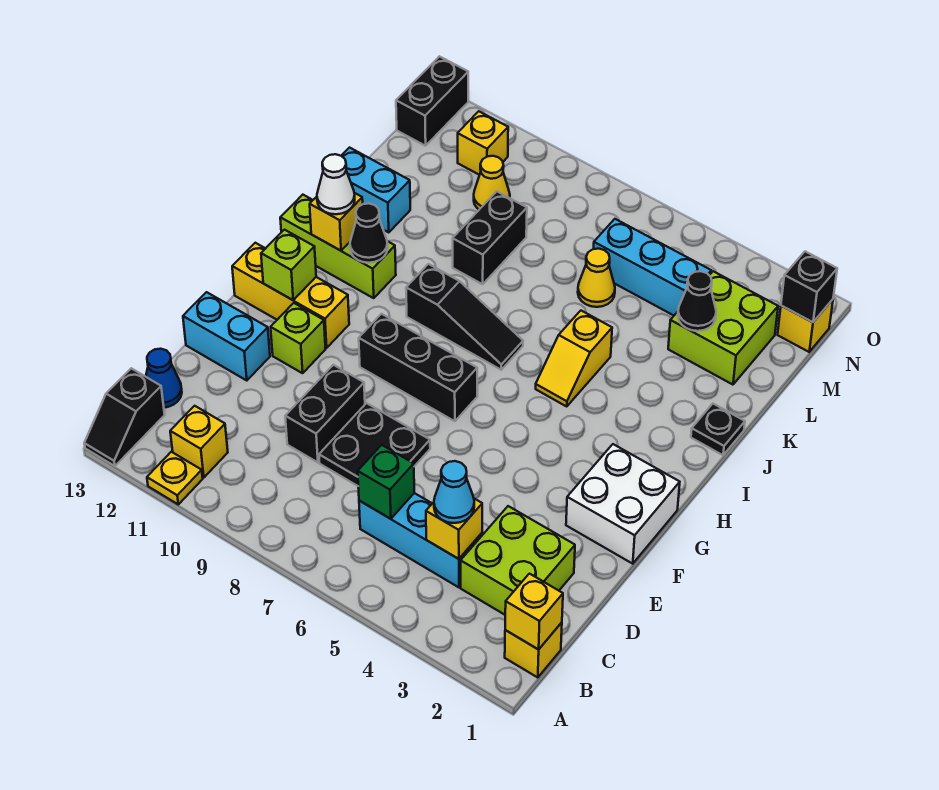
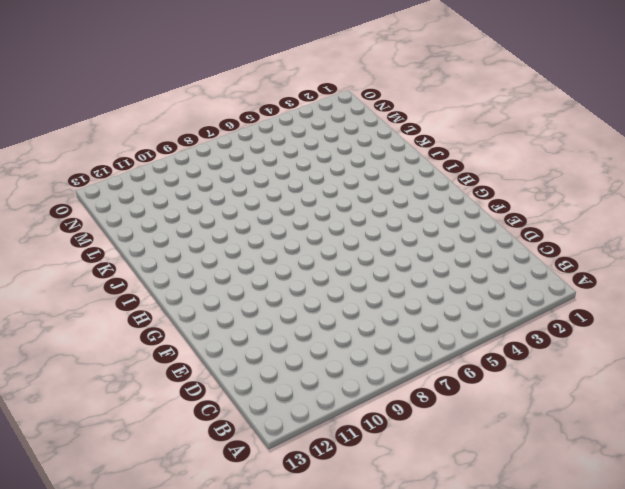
none -> yellow plate A11 level 1
none -> black slope A13:B13 level 1 top B
none -> yellow brick B1 level 1
none -> yellow brick B11 level 1

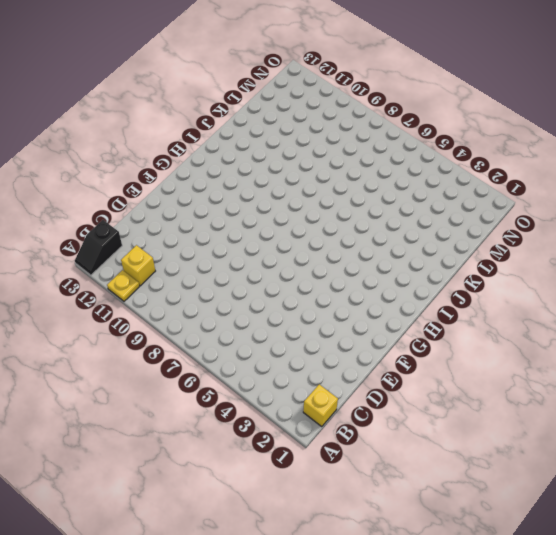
none -> lime brick C2:D3 level 1
none -> cyan brick C4:C6 level 1
none -> blue cone C13 level 1
none -> black plate D7:E8 level 1

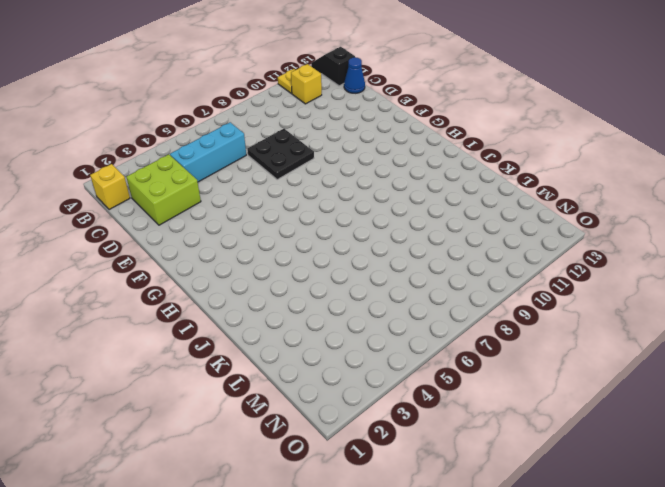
none -> black brick D9:E9 level 1
none -> cyan brick E12:E13 level 1
none -> white brick F1:G2 level 1
none -> lime brick F11 level 1

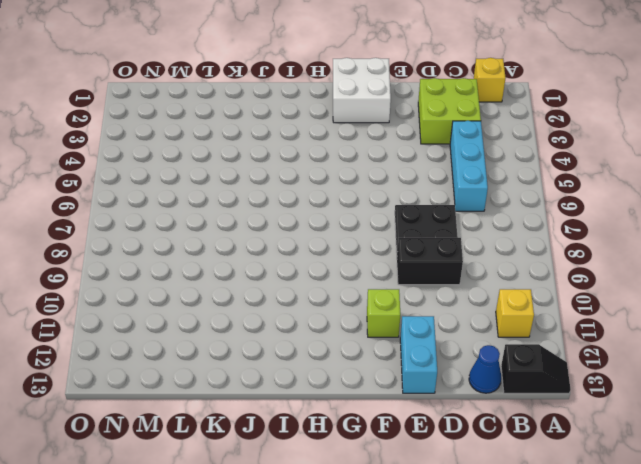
none -> yellow plate A11 level 1
none -> black brick G7:G9 level 1
none -> yellow brick G11:G13 level 1
none -> yellow slope I5:J5 level 1 top J

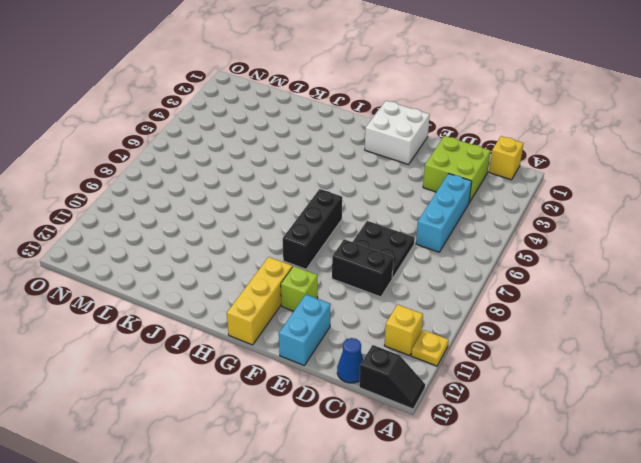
none -> yellow slope I5:J5 level 1 top J
none -> black slope I7:I9 level 1 top 9
none -> lime brick I11:I13 level 1
none -> black plate J1 level 1

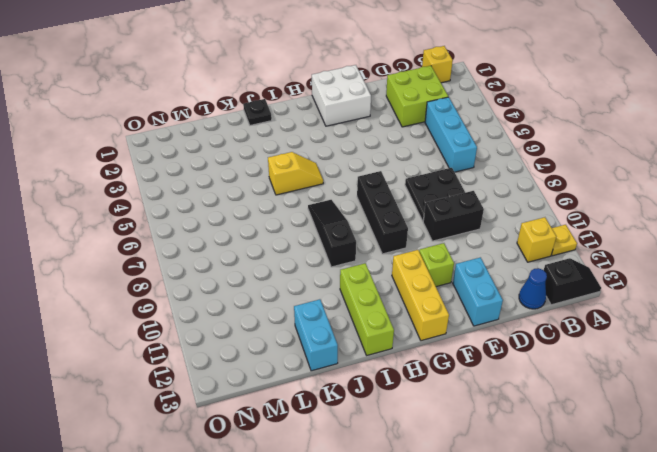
none -> black brick K9:L9 level 1
none -> lime brick L2:M3 level 1
none -> yellow cone L6 level 1
none -> cyan brick M4:M6 level 1

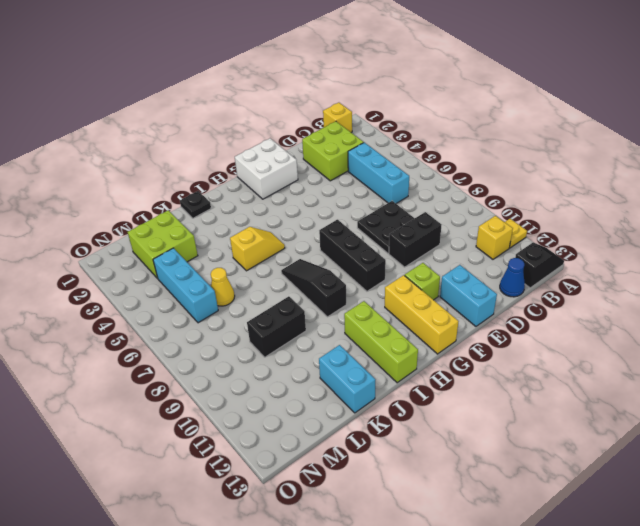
none -> yellow cone M10 level 1
none -> yellow brick N1 level 1
none -> yellow brick N11 level 1
none -> black brick N13:O13 level 1

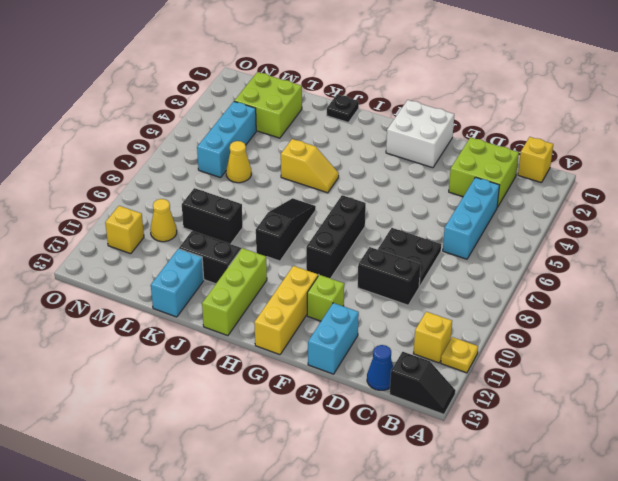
black brick J11:K11 level 1 -> black brick N13:O13 level 1
none -> yellow brick N1 level 1
none -> yellow brick B1 level 2
none -> yellow brick C4 level 2
none -> green brick C6 level 2

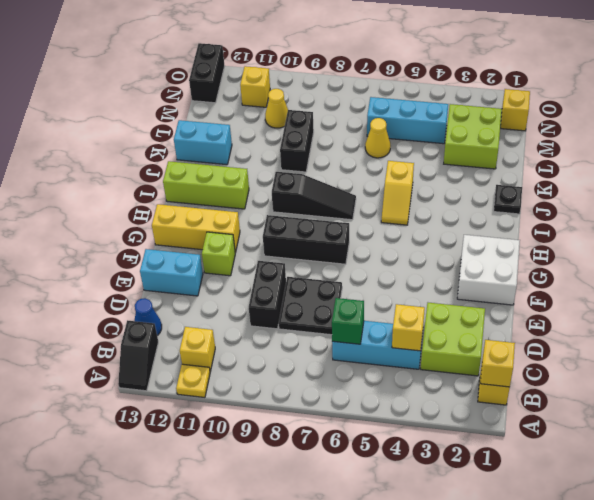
none -> lime brick G12 level 2
none -> black cone I11 level 2
none -> yellow brick I12 level 2
none -> black cone L3 level 2

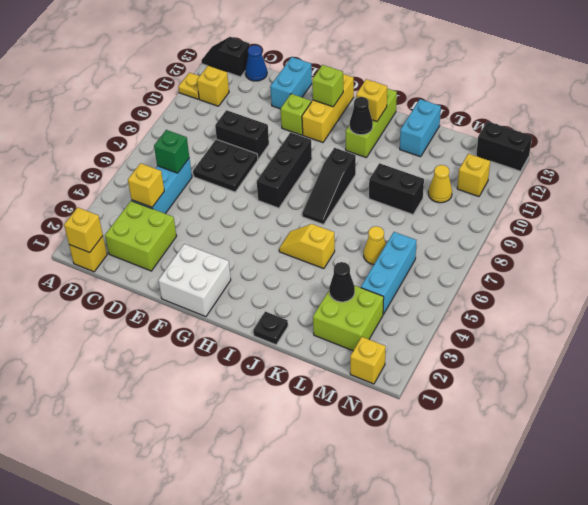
none -> black brick N1 level 2
none -> cyan cone C4 level 3
none -> white cone I12 level 3

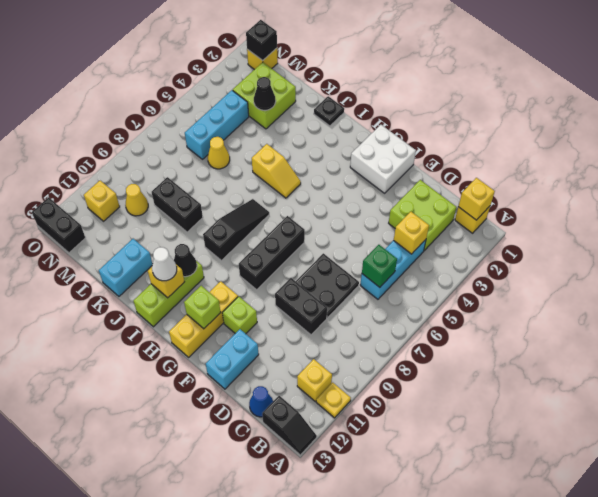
none -> cyan cone C4 level 3

